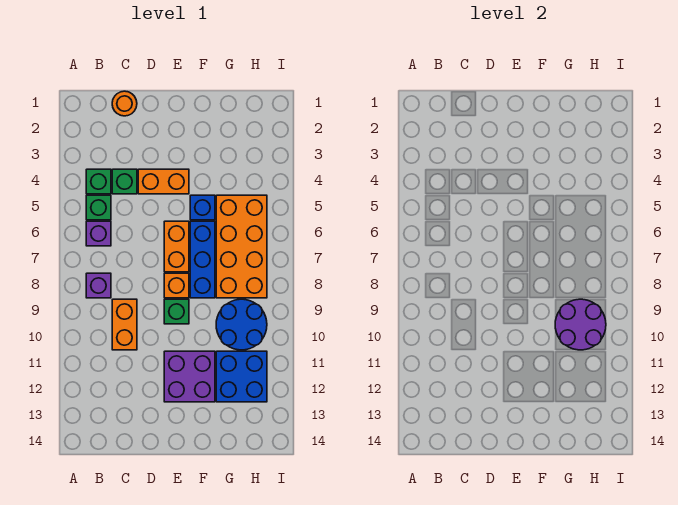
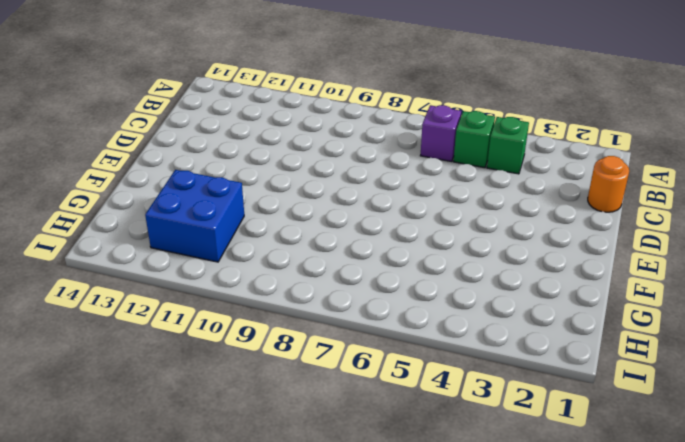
none -> purple brick B8 level 1
none -> green brick C4 level 1
none -> orange brick C9:C10 level 1

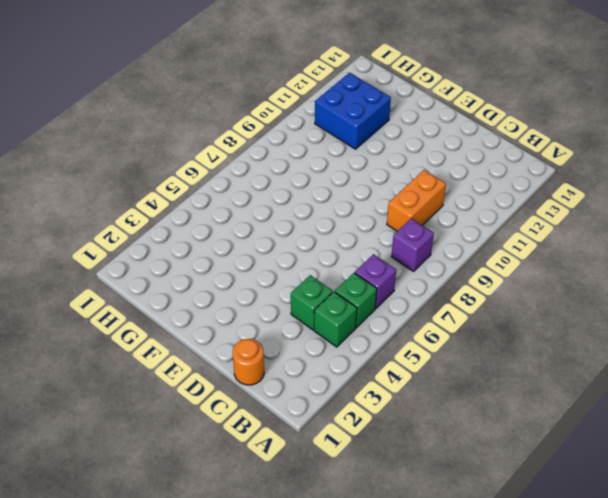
none -> orange brick D4:E4 level 1
none -> orange brick E6:E7 level 1
none -> orange brick E8 level 1

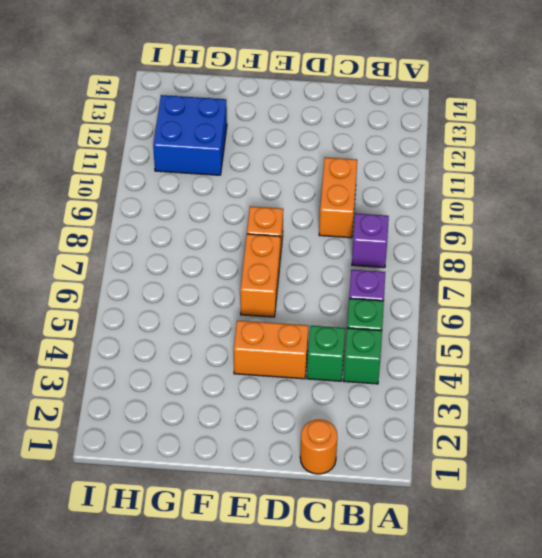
none -> green brick E9 level 1
none -> purple brick E11:F12 level 1
none -> blue brick F5 level 1

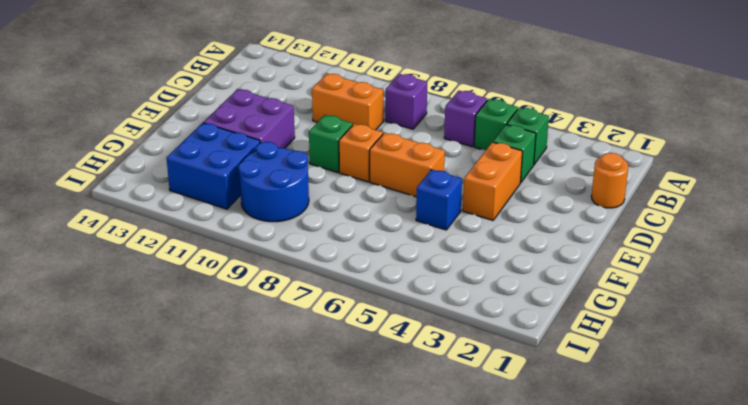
none -> blue brick F6:F8 level 1
none -> orange brick G5:H8 level 1
none -> purple round brick G9:H10 level 2

